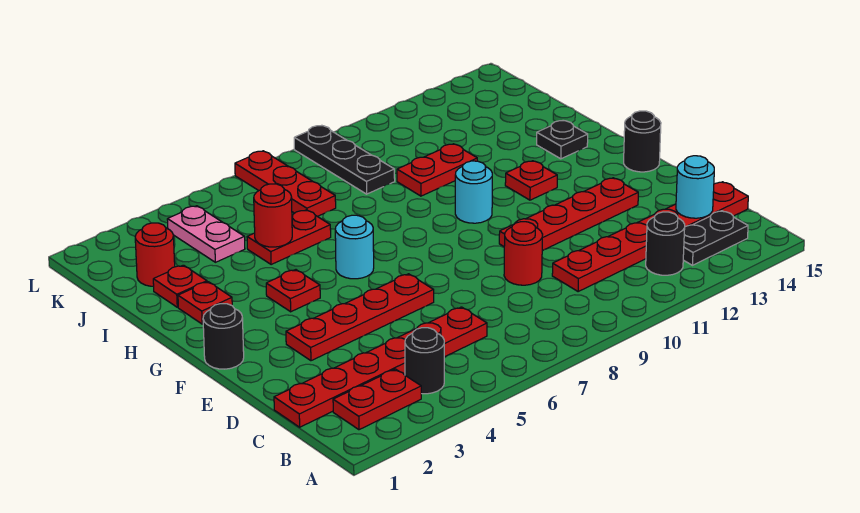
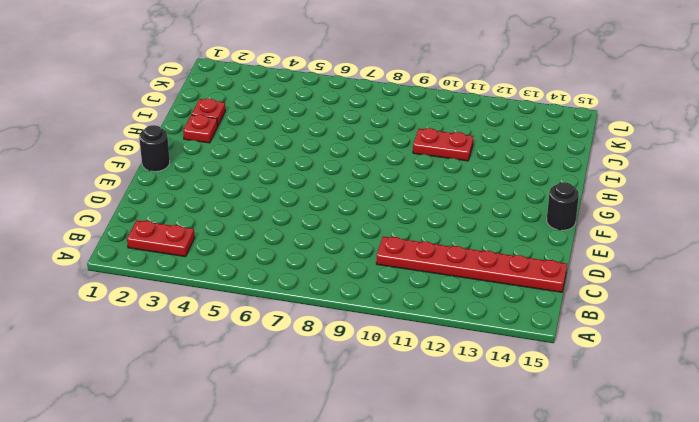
none -> black round brick B4 level 1
none -> black round brick B12 level 1
none -> black plate B13:B14 level 1

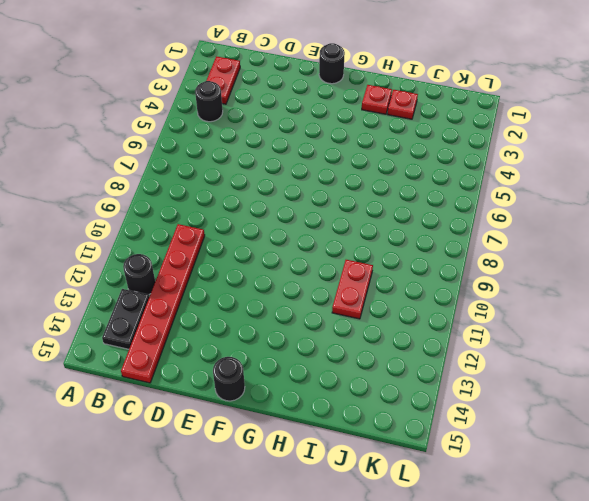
none -> red plate C1:C6 level 1
none -> red round brick D9 level 1
none -> red plate E3:E6 level 1

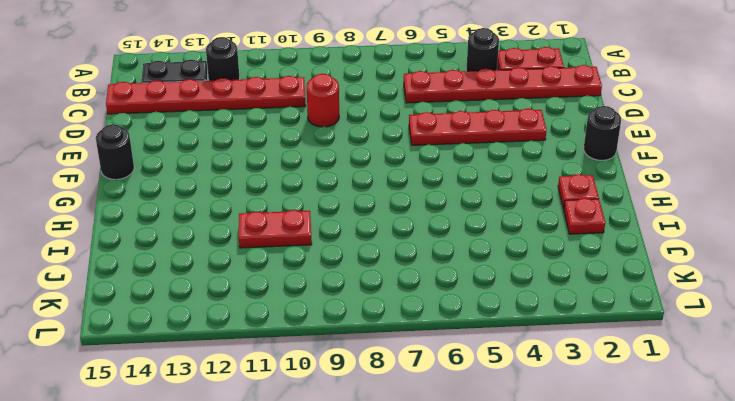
none -> red plate E10:E13 level 1
none -> red plate G4 level 1
none -> cyan round brick G6 level 1

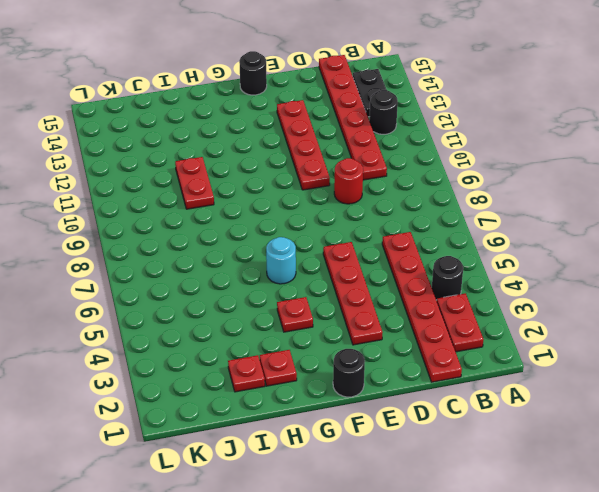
none -> cyan round brick G10 level 1
none -> red plate G12 level 1
none -> black plate H14 level 1

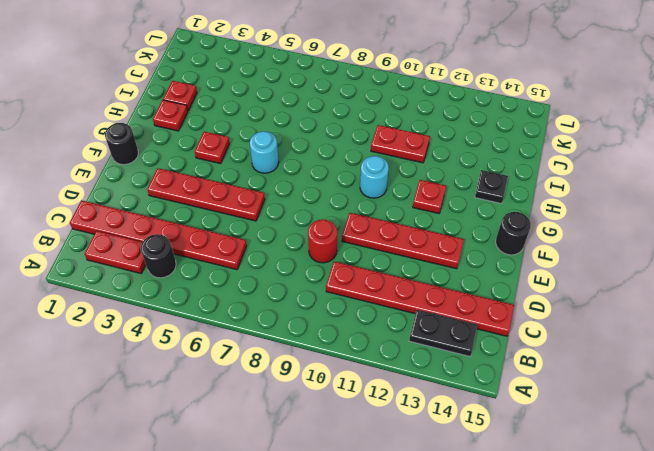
none -> black round brick B12 level 1
none -> red plate I5:I6 level 1
none -> red round brick J2 level 1

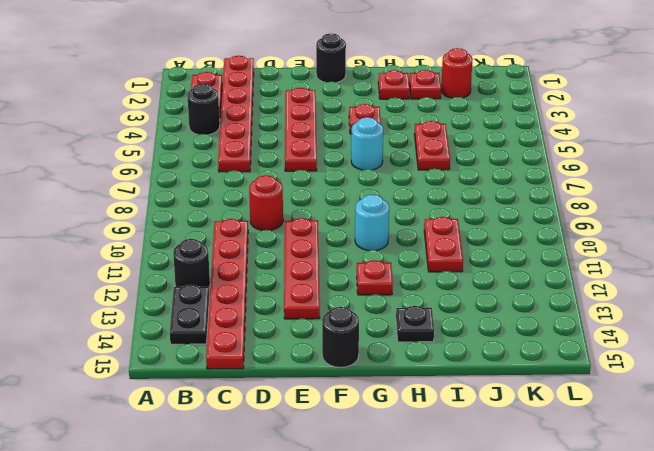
none -> pink plate J4:K4 level 1
none -> red plate J7:L7 level 1
none -> black plate J9:L9 level 1

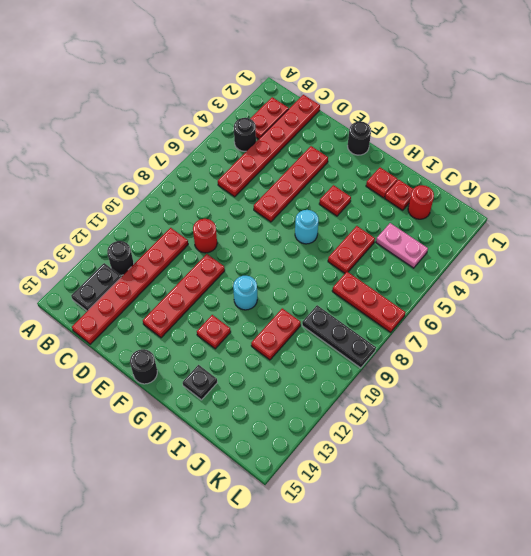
none -> cyan round brick C14 level 2
none -> red round brick I5 level 2

